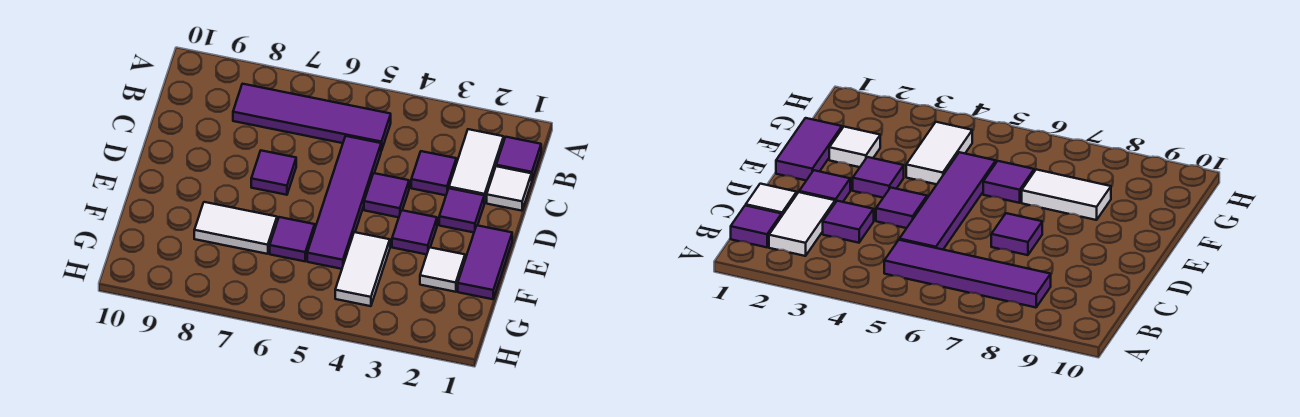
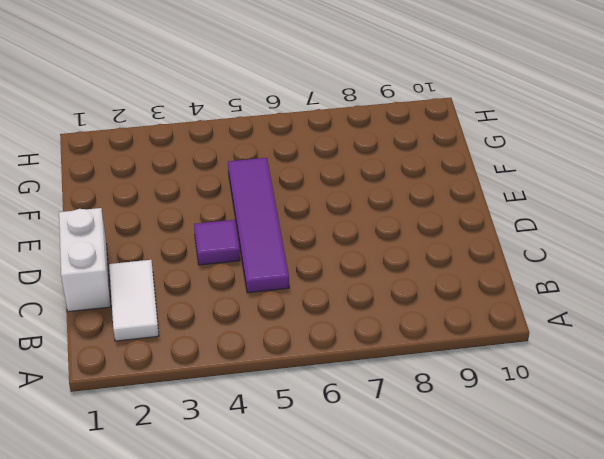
white brick C1:D1 level 1 -> white tile C1 level 1
none -> purple tile B1 level 1
none -> purple tile B5:B8 level 1
none -> purple tile C3 level 1

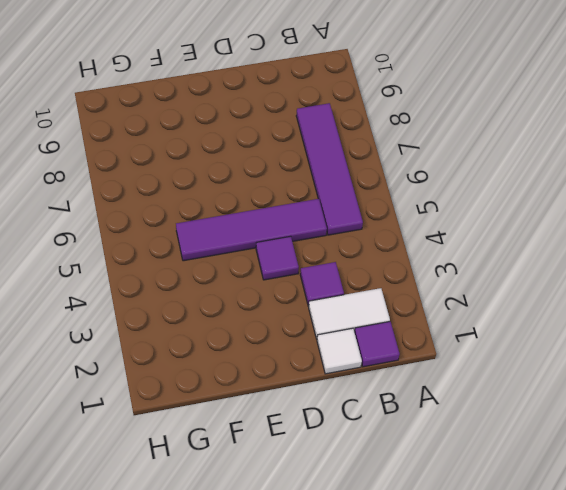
none -> purple tile D2 level 1
none -> purple tile D7 level 1
none -> purple tile E1:F1 level 1

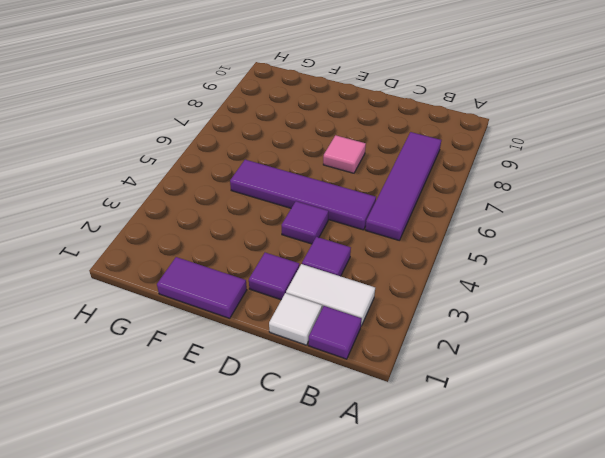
pink tile D7 level 1 -> purple tile D7 level 1
none -> purple tile E3 level 1
none -> white tile F2 level 1
none -> white tile F4:G4 level 1

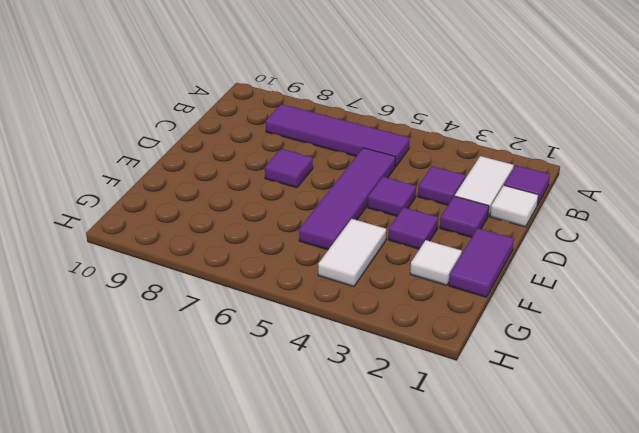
none -> purple tile F6 level 1
none -> white tile F7:F8 level 1

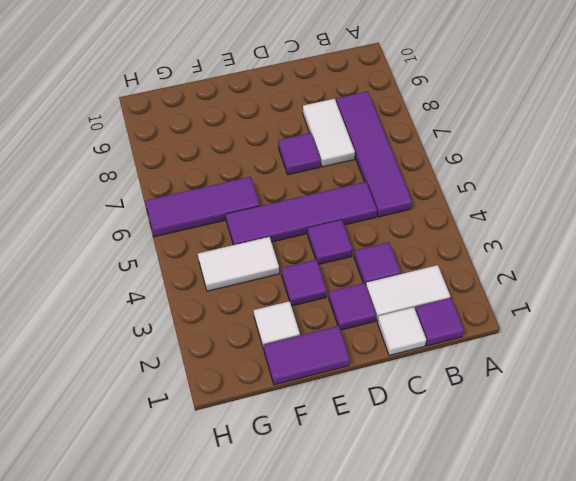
white tile C7:C8 level 1 -> white tile F7:F8 level 1
purple tile F6:H6 level 1 -> purple tile F6 level 1

